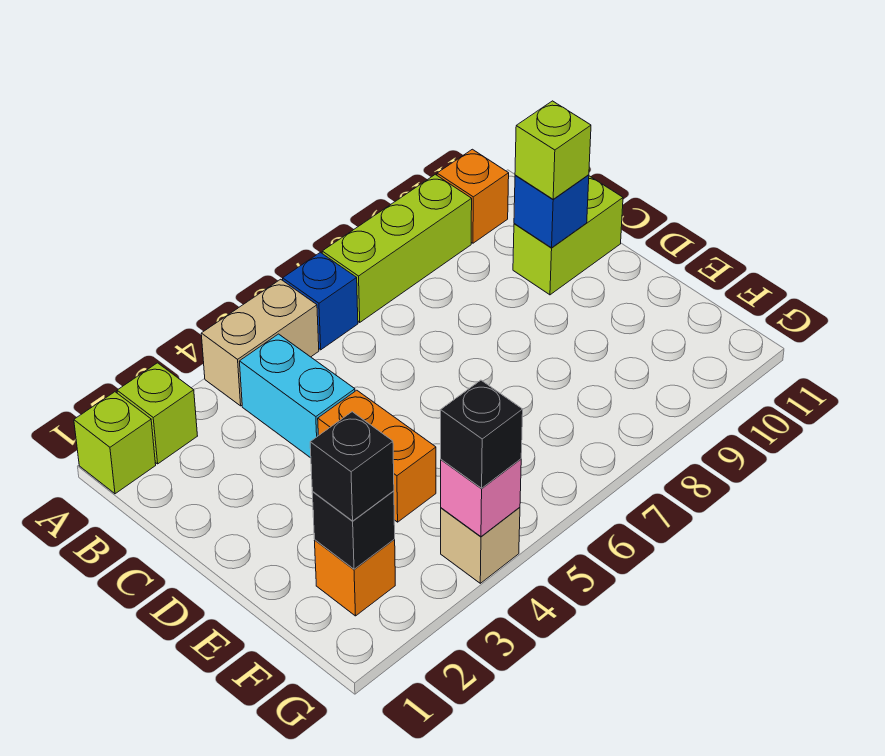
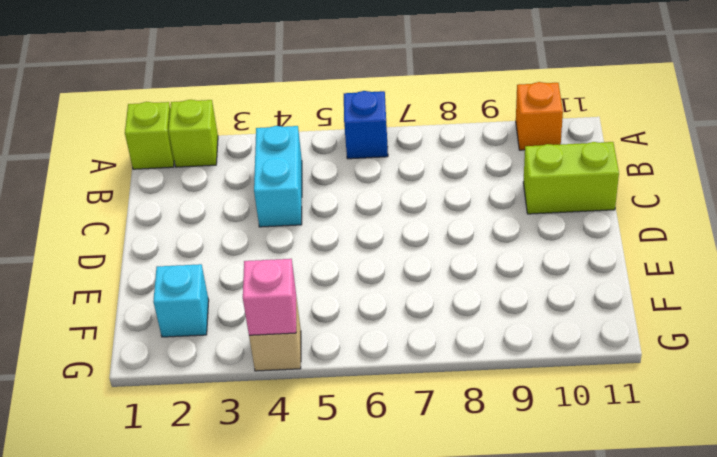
cyan brick F2 level 1 -> orange brick F2 level 1
none -> tan brick A4:A5 level 1
none -> lime brick A7:A9 level 1
none -> orange brick D4:E4 level 1

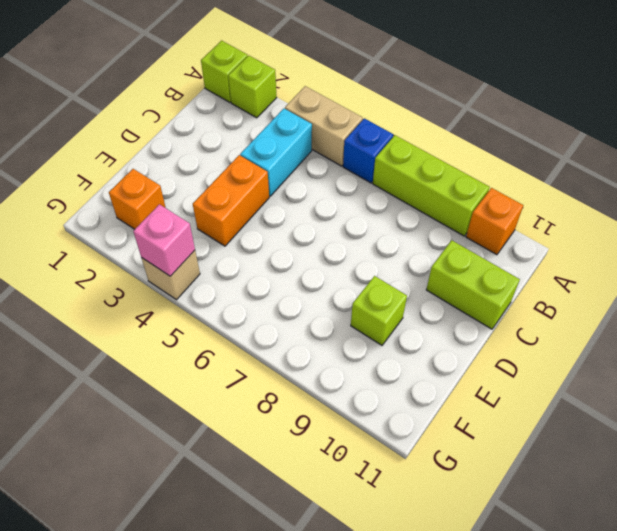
lime brick E9 level 1 -> lime brick C10 level 3
none -> blue brick C10 level 2
none -> black brick F2 level 2
none -> black brick F2 level 3

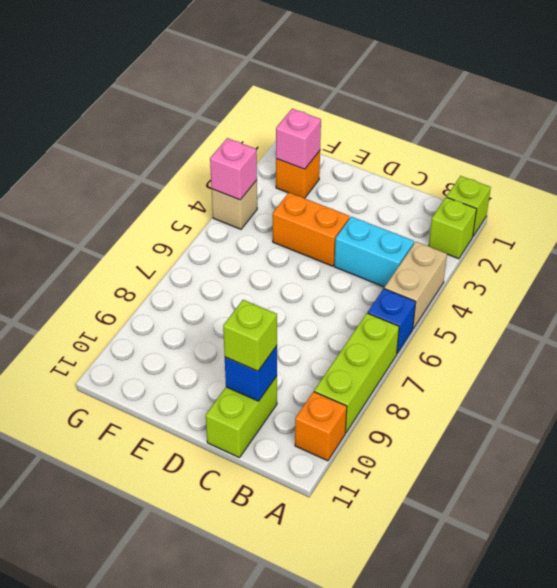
pink brick F2 level 2 -> black brick F2 level 2
none -> black brick F2 level 3
none -> black brick G4 level 3

